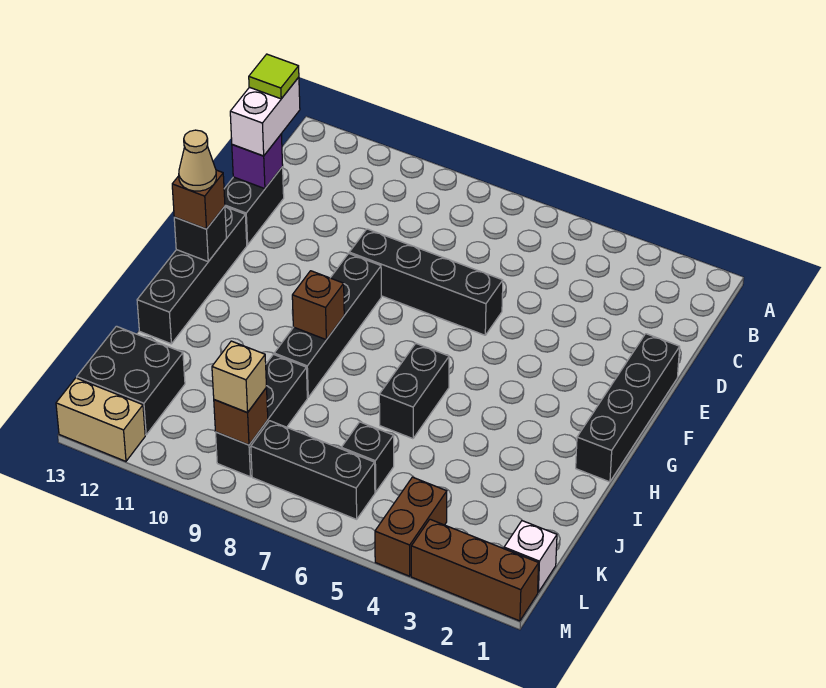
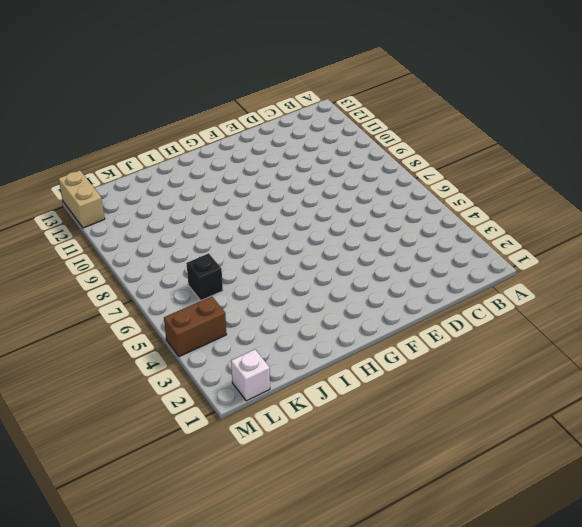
none -> black brick D13:E13 level 1
none -> black brick E1:H1 level 1
none -> black brick E6:E9 level 1

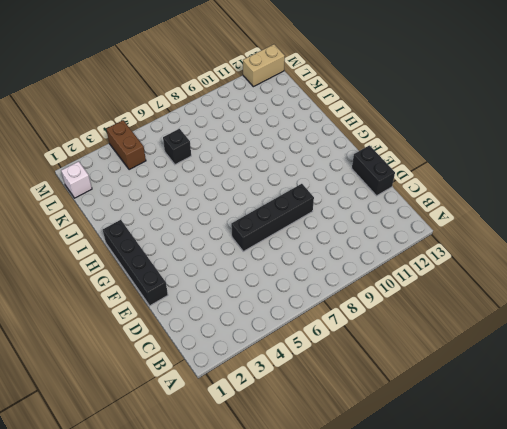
none -> black brick F9:I9 level 1
none -> black brick F13:I13 level 1
none -> black brick H6:I6 level 1

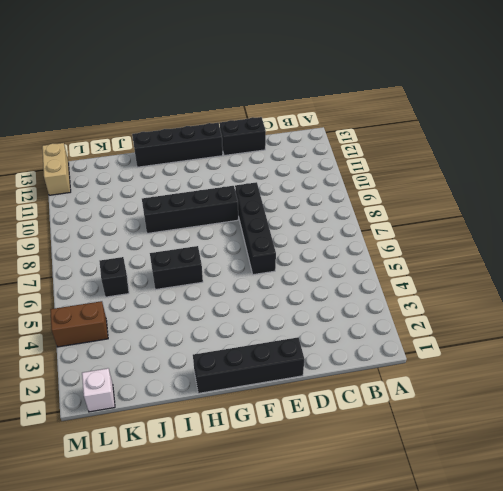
none -> black brick J9:L9 level 1
none -> black brick K12:L13 level 1
none -> black brick L6:L8 level 1

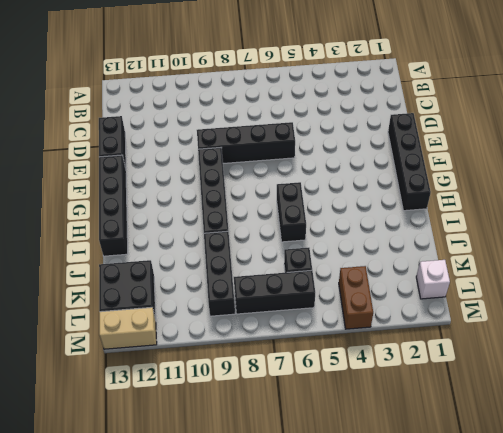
none -> brown brick M1:M3 level 1
none -> purple brick D13 level 2
none -> black brick G13 level 2

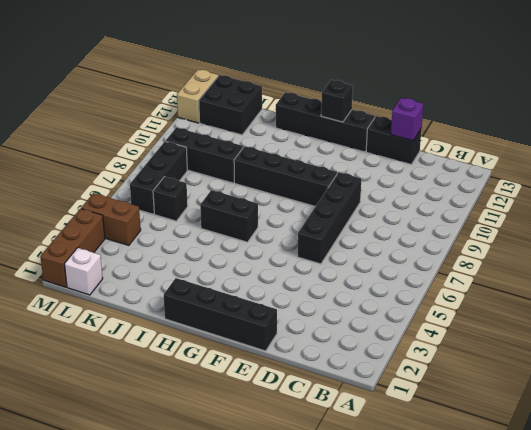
none -> brown brick H9 level 2
none -> brown brick L9 level 2
none -> white brick C13:D13 level 3

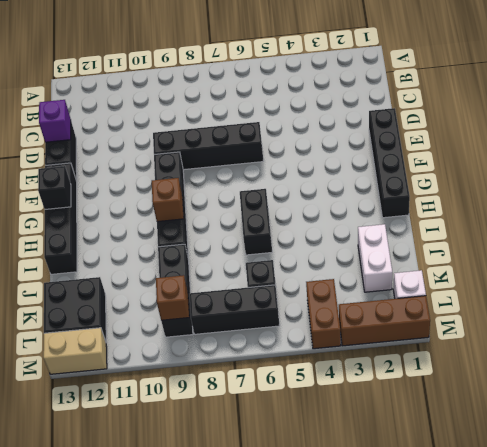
white brick J2:K2 level 1 -> white brick C13:D13 level 3
none -> brown brick G13 level 3
none -> tan brick L9 level 3
none -> lime tile C13 level 4

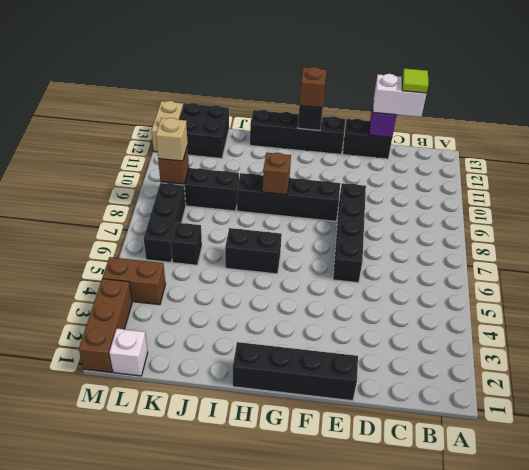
none -> tan cone G13 level 4

